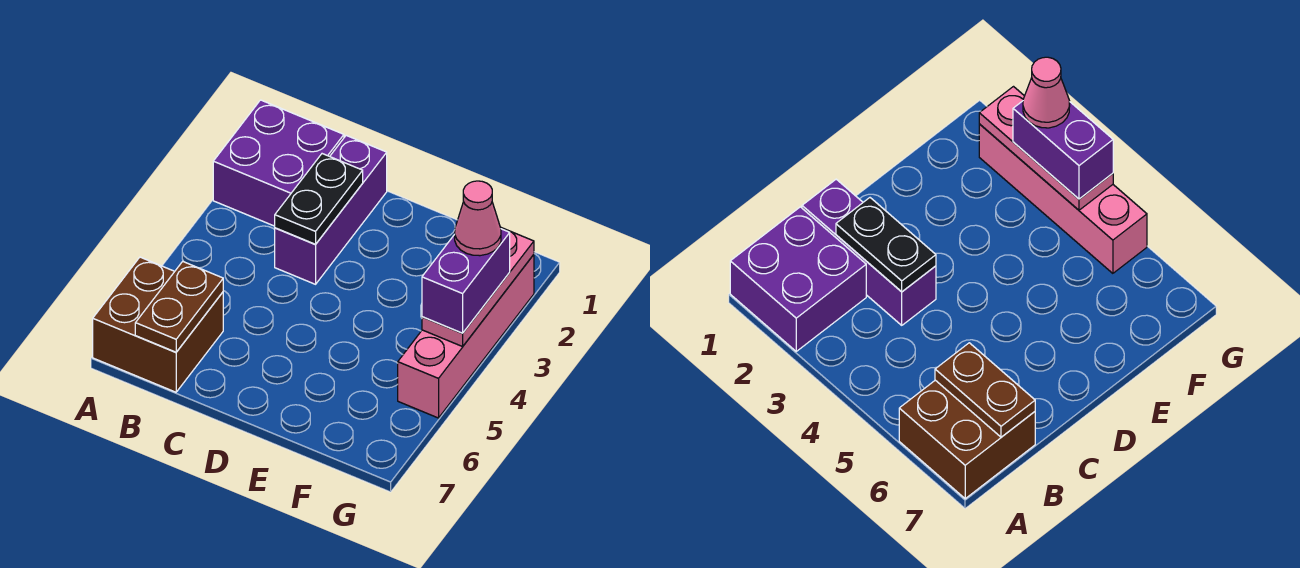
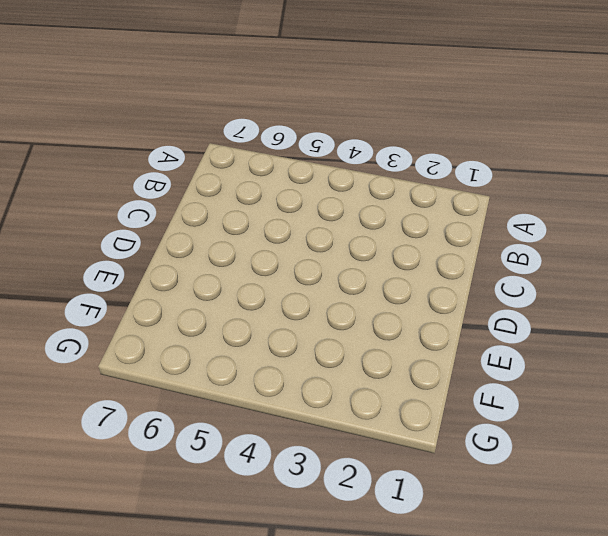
none -> purple brick A1:B2 level 1
none -> brown brick A6:B7 level 1

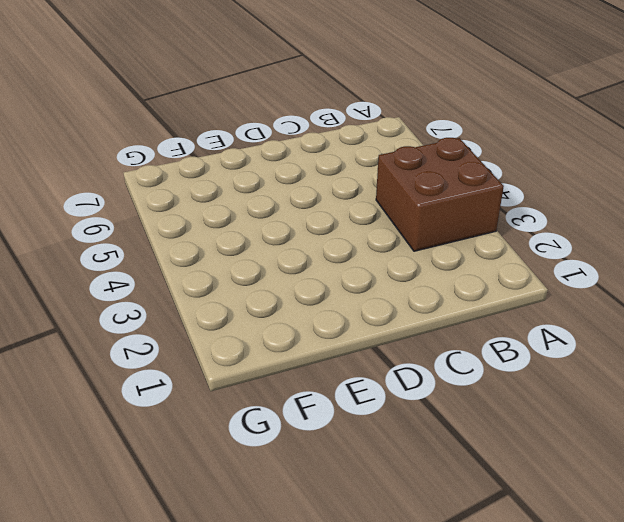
brown brick A3:B4 level 1 -> brown brick A6:B7 level 1
none -> purple brick A1:B2 level 1
none -> purple brick C1:C3 level 1

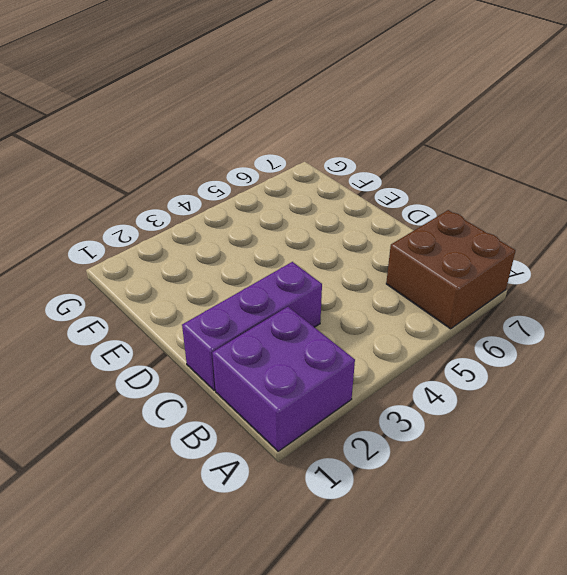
none -> pink brick G2:G5 level 1
none -> brown plate B6:B7 level 2

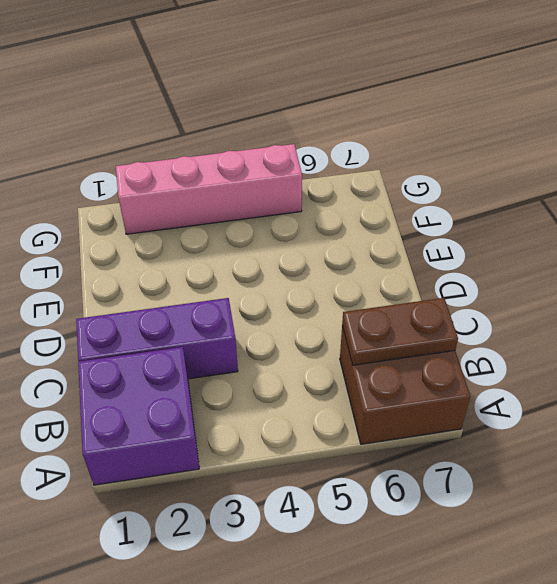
none -> black plate C2:C3 level 2
none -> pink plate G2:G4 level 2

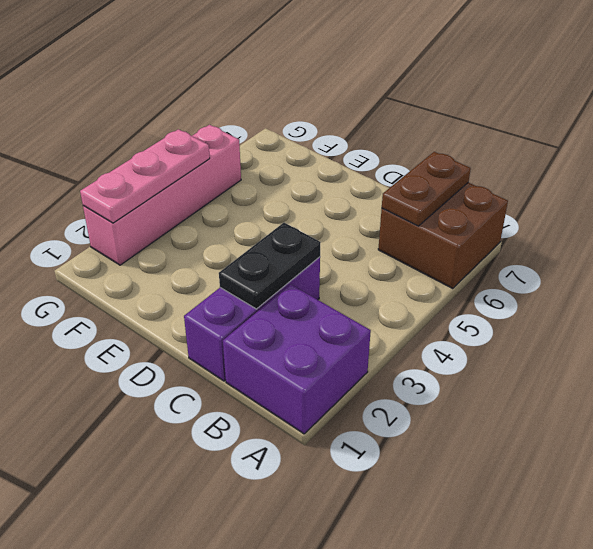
none -> purple brick G3:G4 level 3
none -> pink cone G3 level 4

